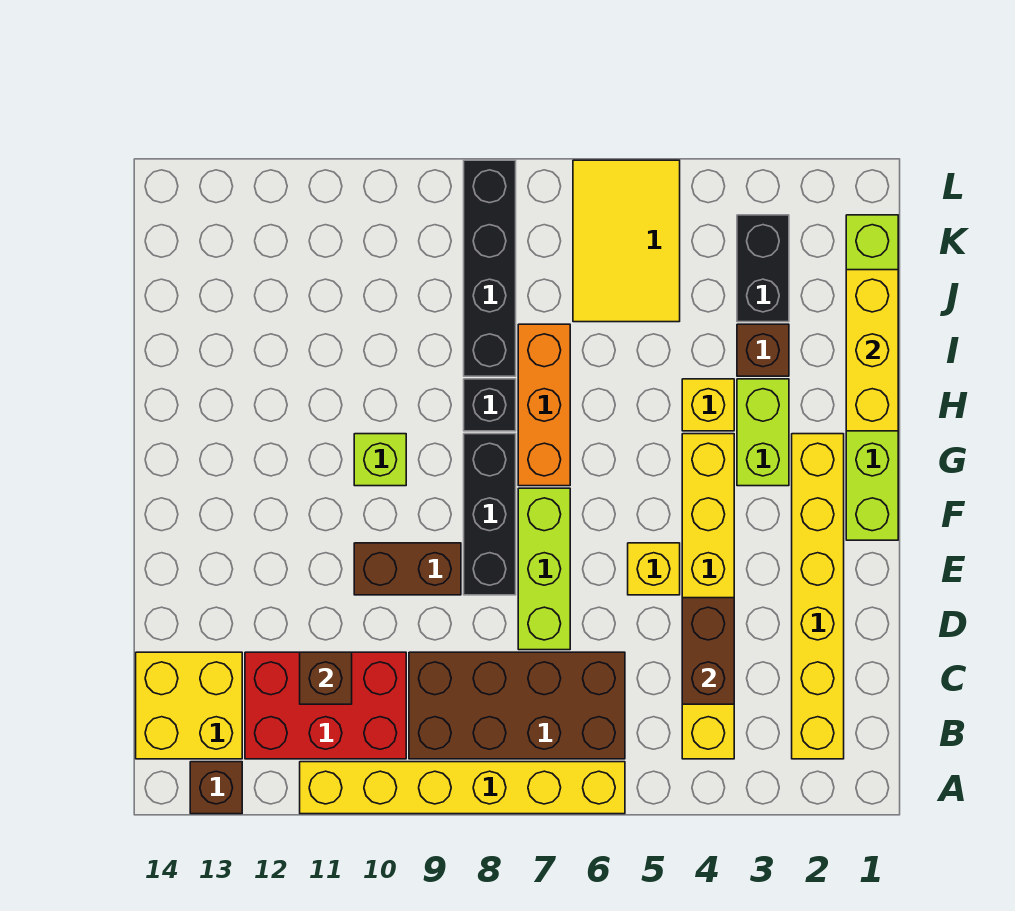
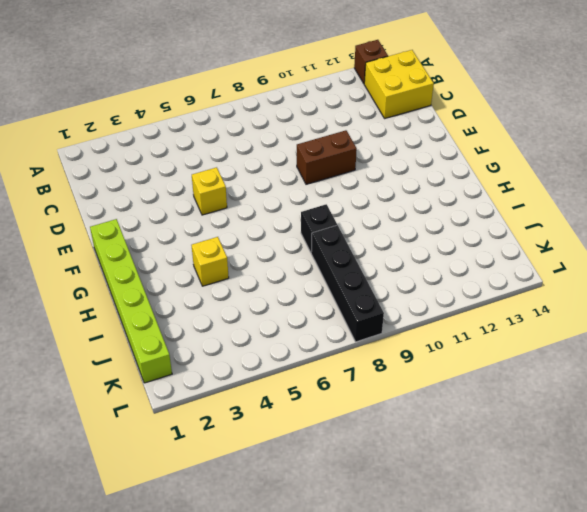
none -> yellow brick A6:A11 level 1
none -> yellow brick B2:G2 level 1
none -> yellow brick B4:G4 level 1

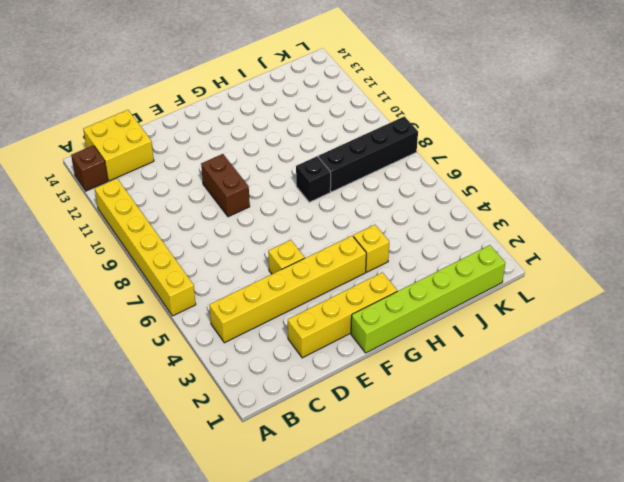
yellow brick D2:G2 level 1 -> yellow brick B2:G2 level 1
none -> brown brick B6:C9 level 1
none -> red brick B10:C12 level 1
none -> lime brick D7:F7 level 1

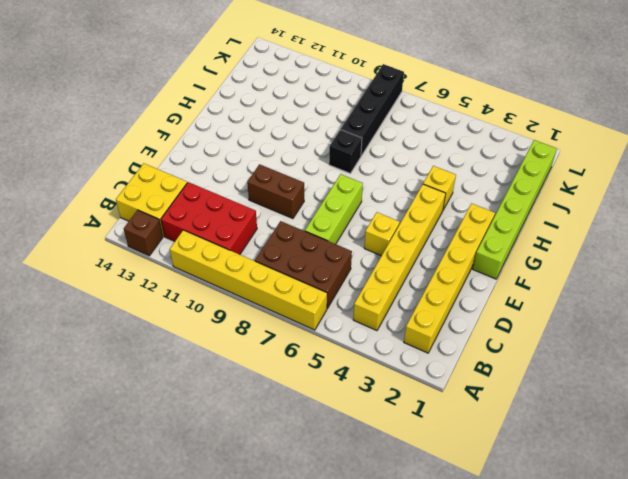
brown brick B6:C8 level 1 -> brown brick B6:C9 level 1
none -> black brick E8:G8 level 1
none -> lime brick G3:H3 level 1
none -> orange brick G7:I7 level 1

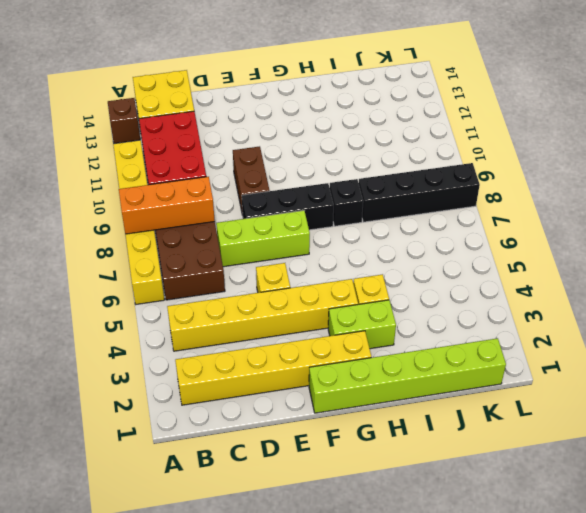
orange brick A8:C8 level 2 -> orange brick G7:I7 level 1
none -> lime brick G10 level 1
none -> brown brick I3 level 1
none -> black brick J3:K3 level 1

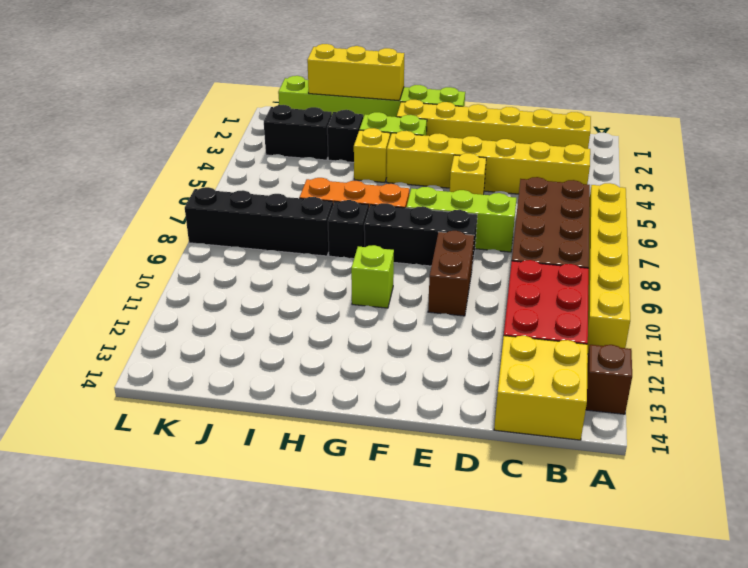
black brick I3 level 1 -> brown brick I3 level 1
none -> yellow tile J5:L6 level 1
none -> brown brick C4:D4 level 2
none -> brown brick C11 level 2

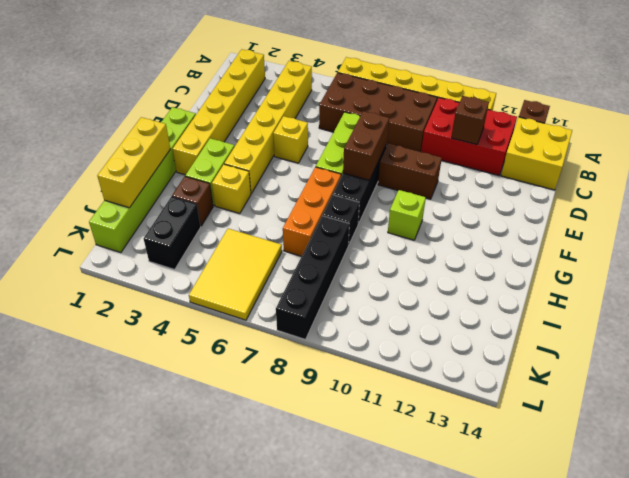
brown brick E8:F8 level 2 -> brown brick C4:D4 level 2

